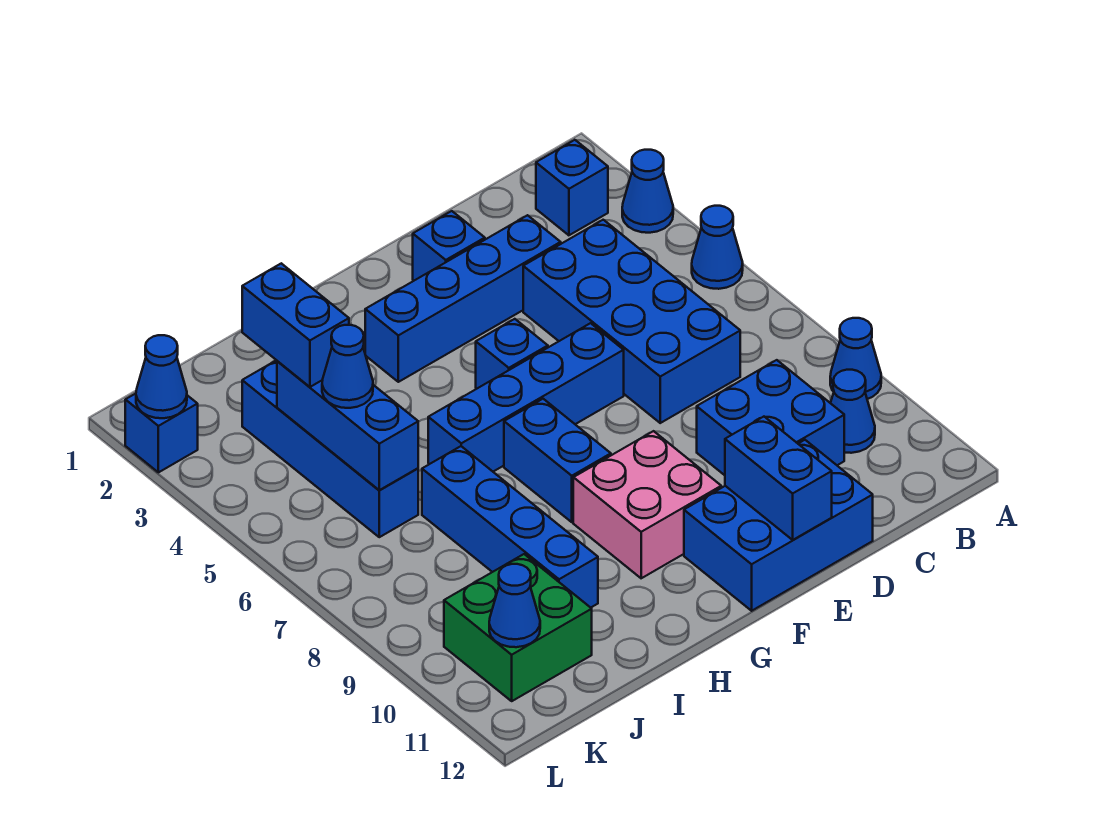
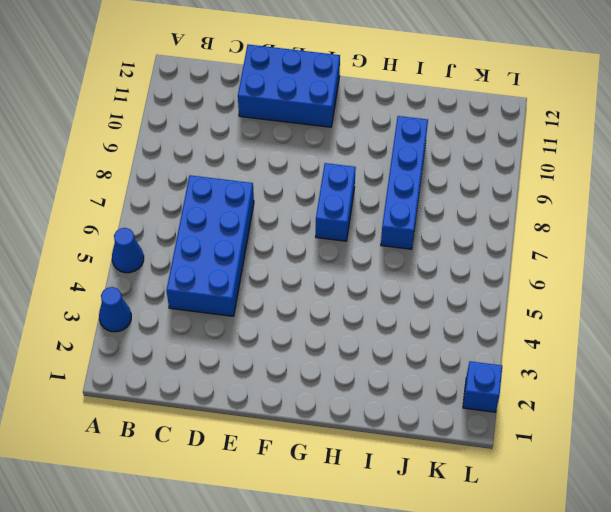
none -> blue cone A9 level 1
none -> blue brick B2 level 1
none -> blue cone B10 level 1

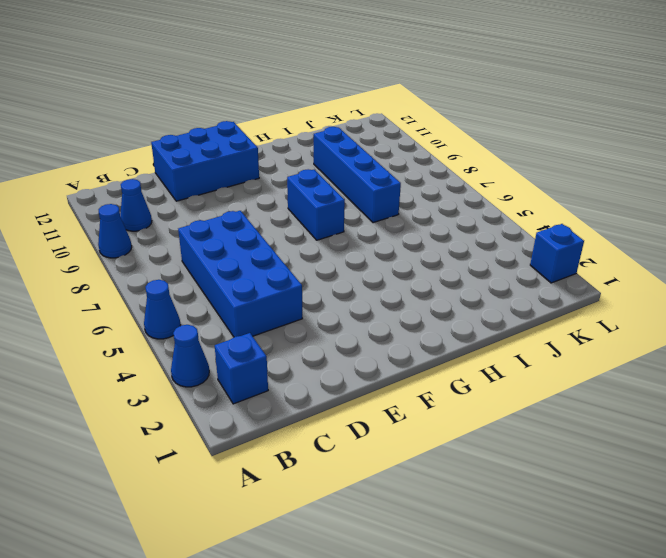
none -> blue brick C9:D10 level 1
none -> blue brick D3:G3 level 1
none -> blue brick E2 level 1

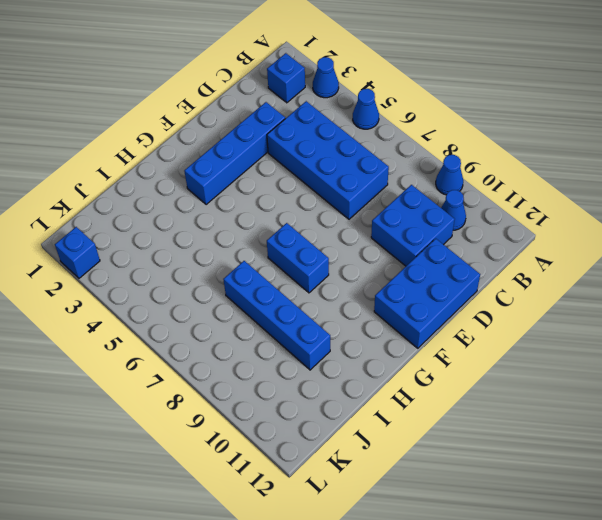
none -> blue brick E2 level 1
none -> blue brick E6:H6 level 1
none -> blue brick F5 level 1

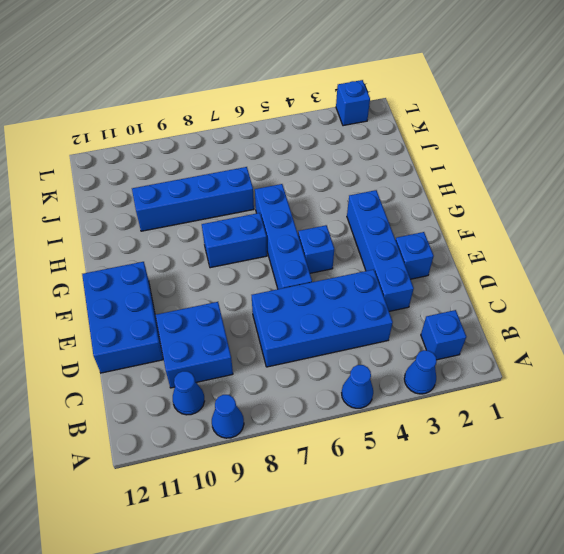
none -> pink brick F9:G10 level 1
none -> blue brick J3:J6 level 1
none -> green brick J10:K11 level 1

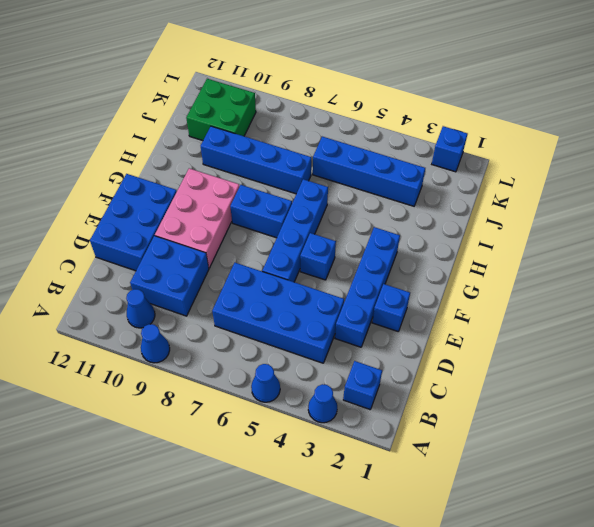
pink brick E9:G10 level 1 -> pink brick F9:G10 level 1
none -> blue brick E11:E12 level 2
none -> blue brick J4:J6 level 2
none -> blue cone K11 level 2

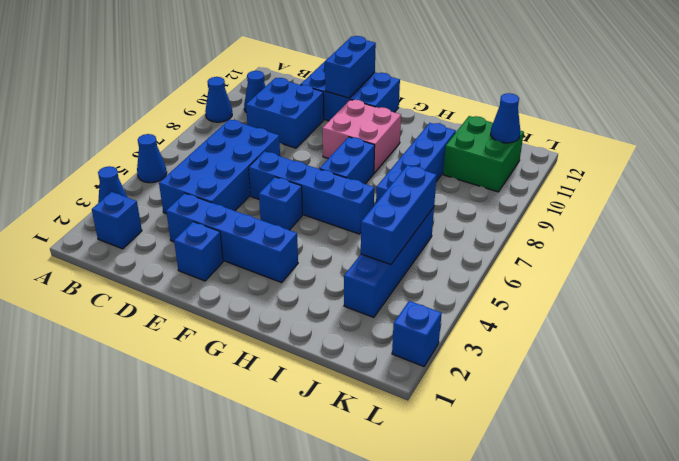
none -> blue cone L2 level 2
none -> blue brick J3:J4 level 3
none -> blue cone J5 level 3

